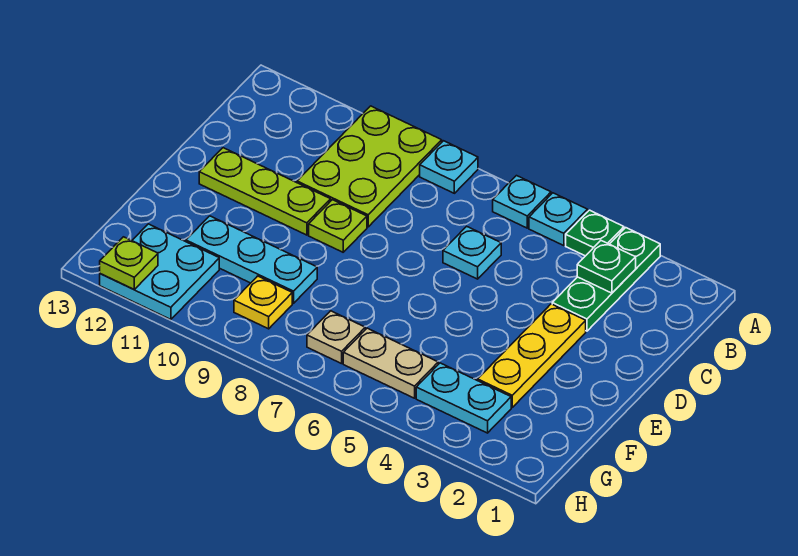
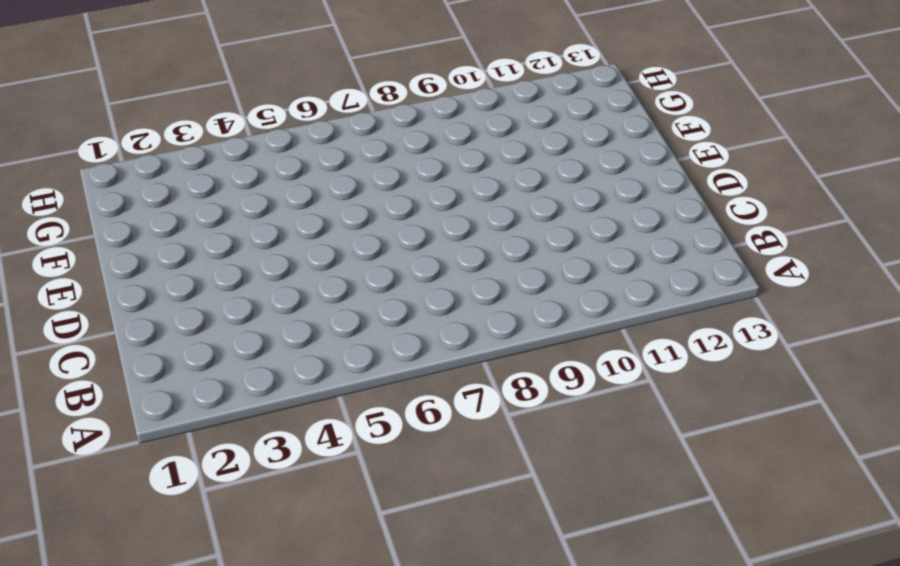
none -> green plate A3:C3 level 1
none -> green plate A4 level 1
none -> cyan plate A5 level 1

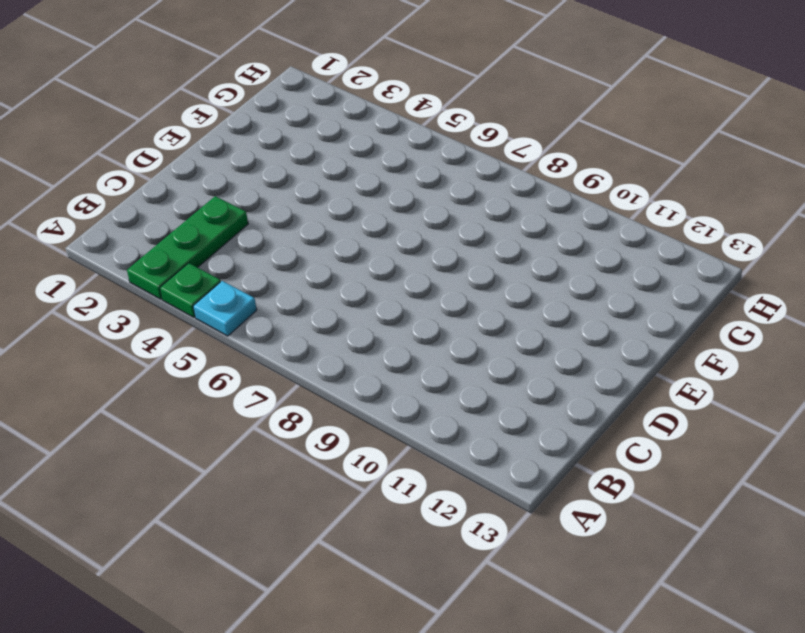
none -> cyan plate A6 level 1
none -> cyan plate A8 level 1
none -> lime plate A9:C10 level 1

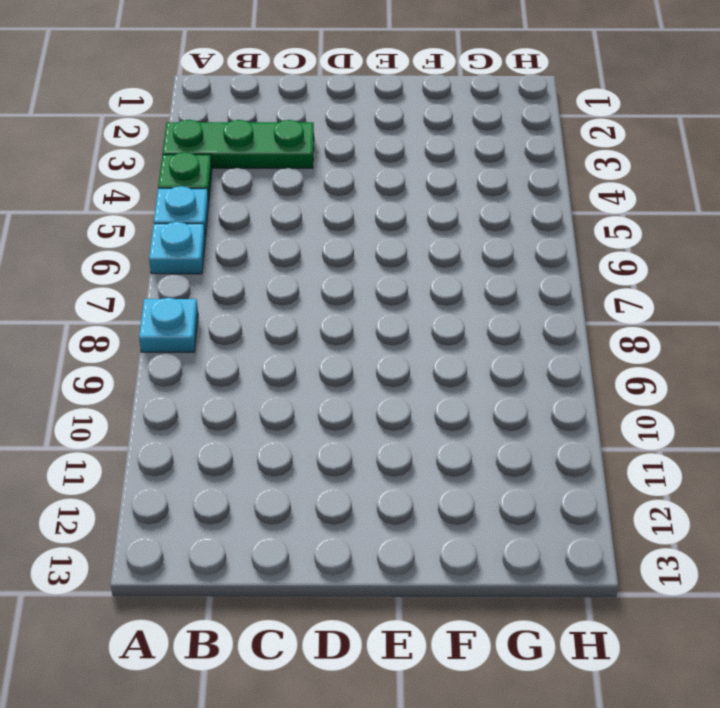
none -> lime plate A9:C10 level 1
none -> cyan plate C6 level 1
none -> yellow plate D3:F3 level 1

